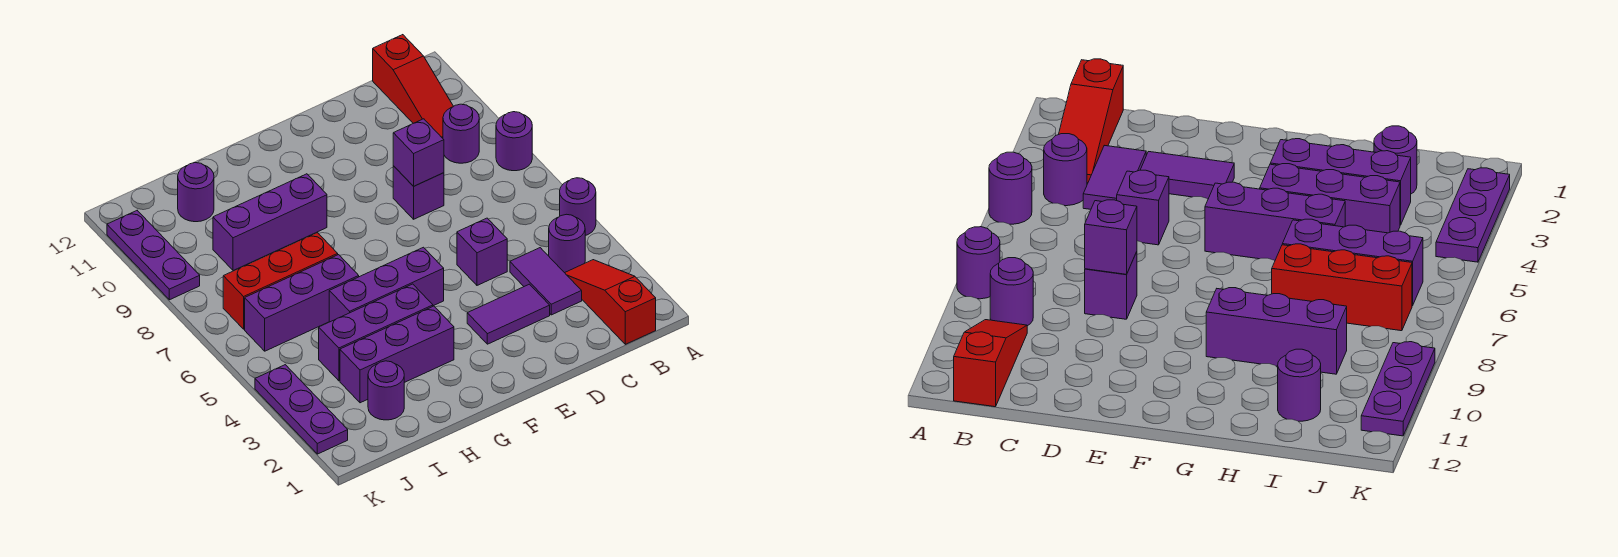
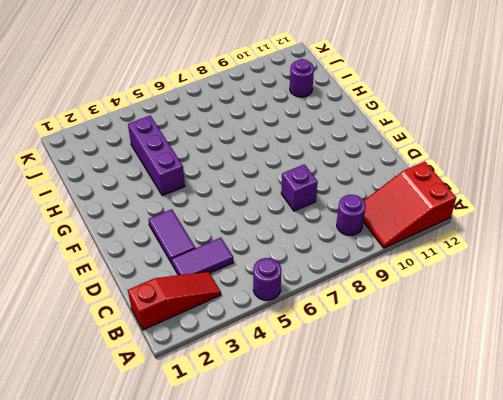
red slope A10:B12 level 1 top 12 -> red slope B10:B12 level 1 top 12
none -> purple round brick A8 level 1
none -> purple round brick B4 level 1
none -> purple brick D5 level 1

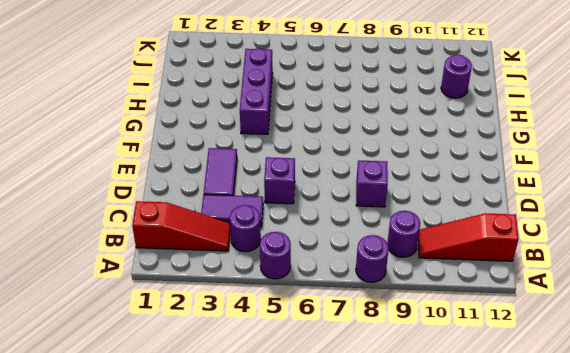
none -> purple brick F5:H5 level 1
none -> purple brick G3:I3 level 1
none -> purple brick G9:I9 level 1

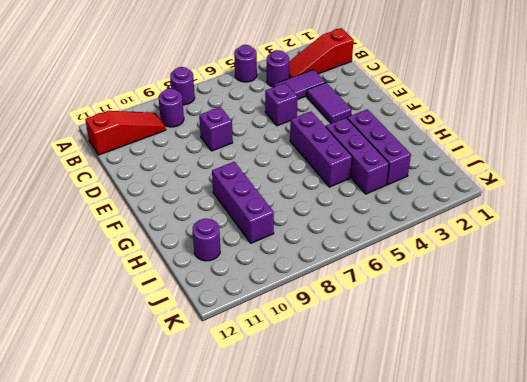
none -> purple brick H6:J6 level 1
none -> red brick H7:J7 level 1
none -> purple round brick I2 level 1

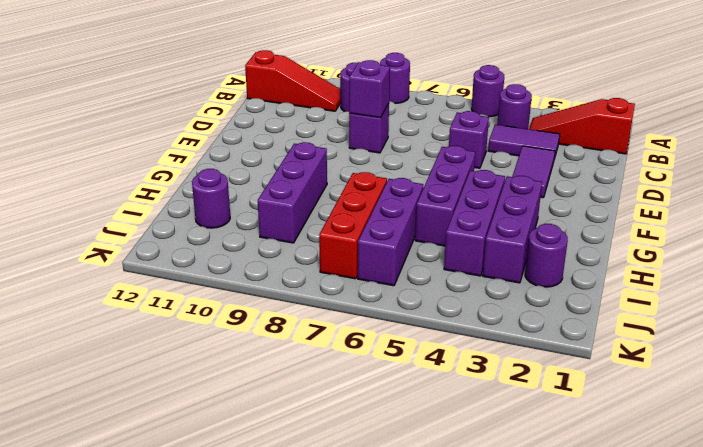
none -> purple plate K2:K4 level 1
none -> purple plate K9:K11 level 1

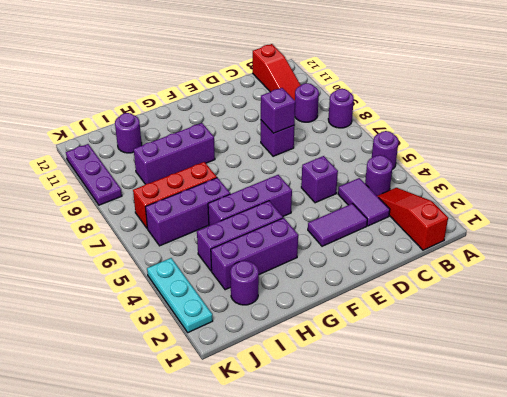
cyan plate K2:K4 level 1 -> purple plate K2:K4 level 1

